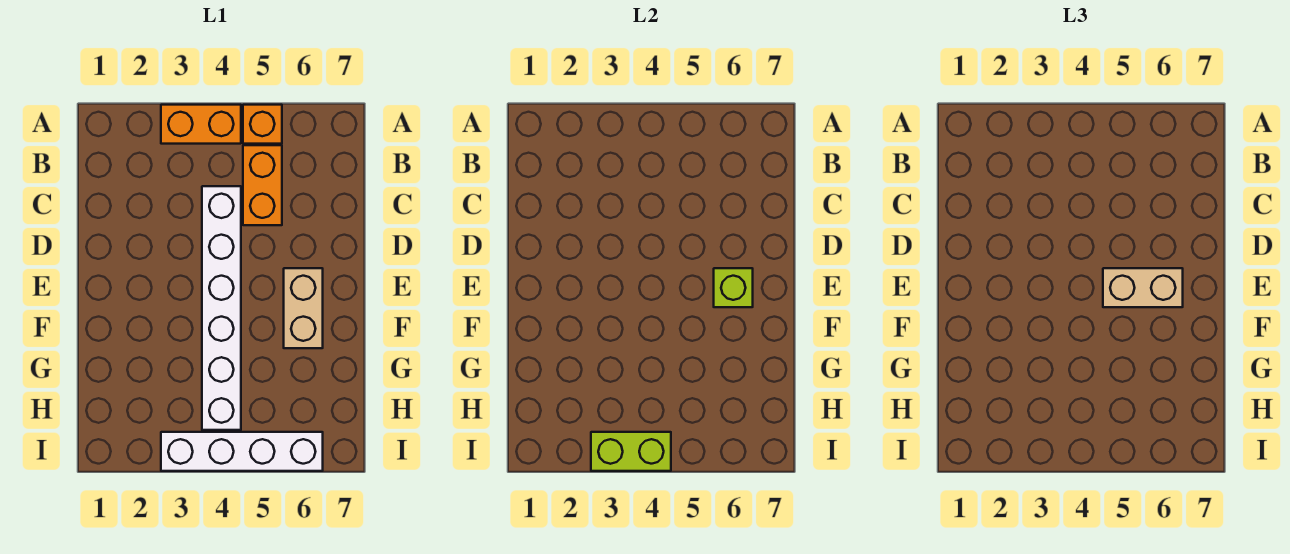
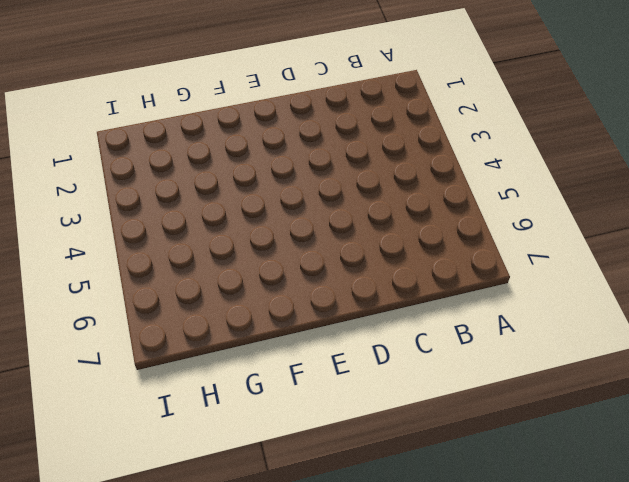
none -> orange brick A3:A4 level 1
none -> orange brick A5 level 1

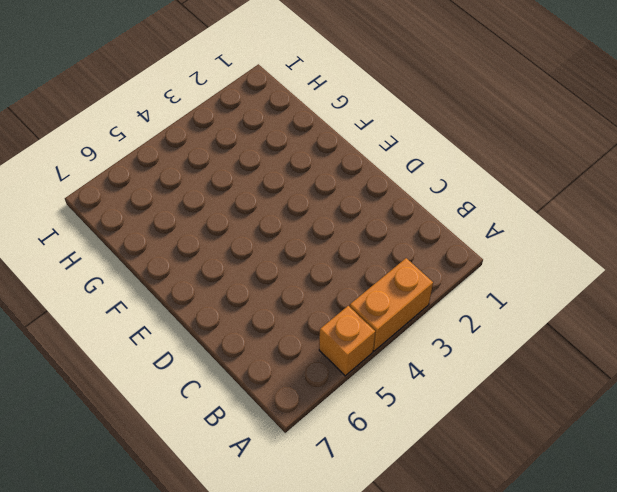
none -> orange brick B5:C5 level 1
none -> white brick C4:H4 level 1

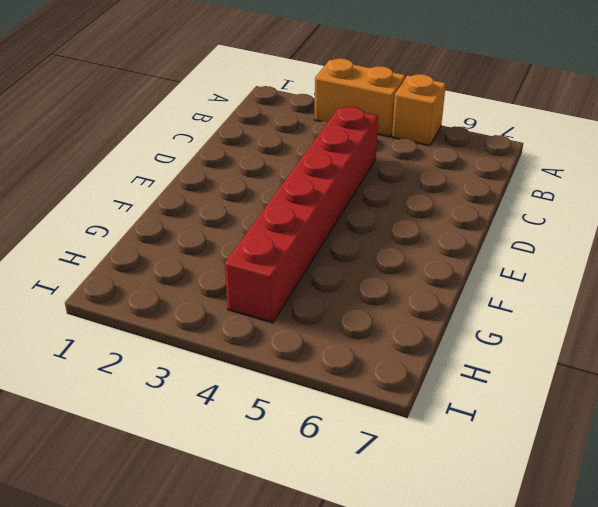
red brick C4:H4 level 1 -> white brick C4:H4 level 1
none -> orange brick B5:C5 level 1
none -> tan brick E6:F6 level 1

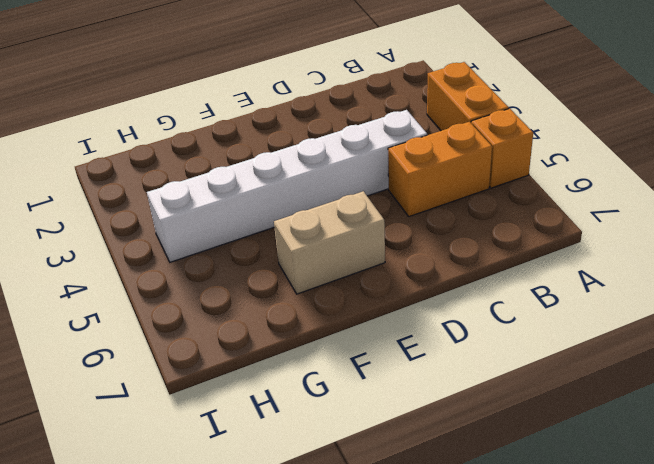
none -> white brick I3:I6 level 1
none -> lime brick E6 level 2

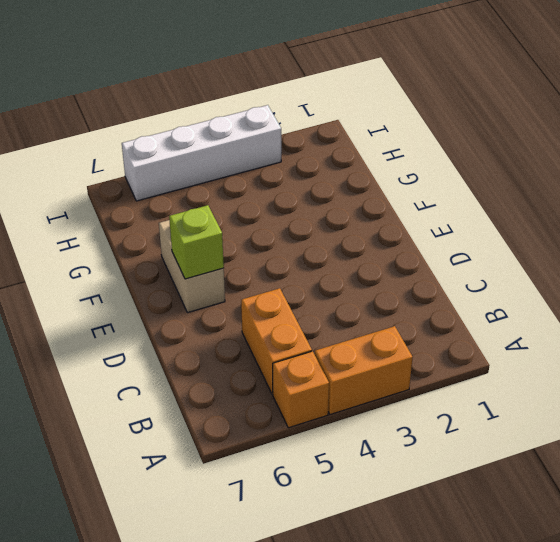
none -> white brick C4:H4 level 1
none -> lime brick I3:I4 level 2

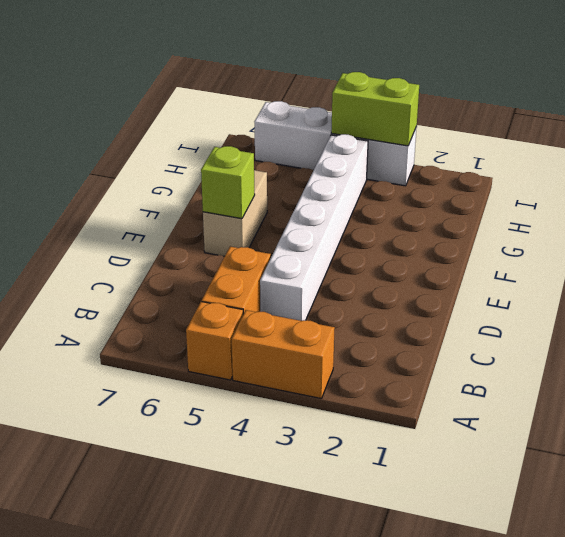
none -> tan brick E5:E6 level 3

